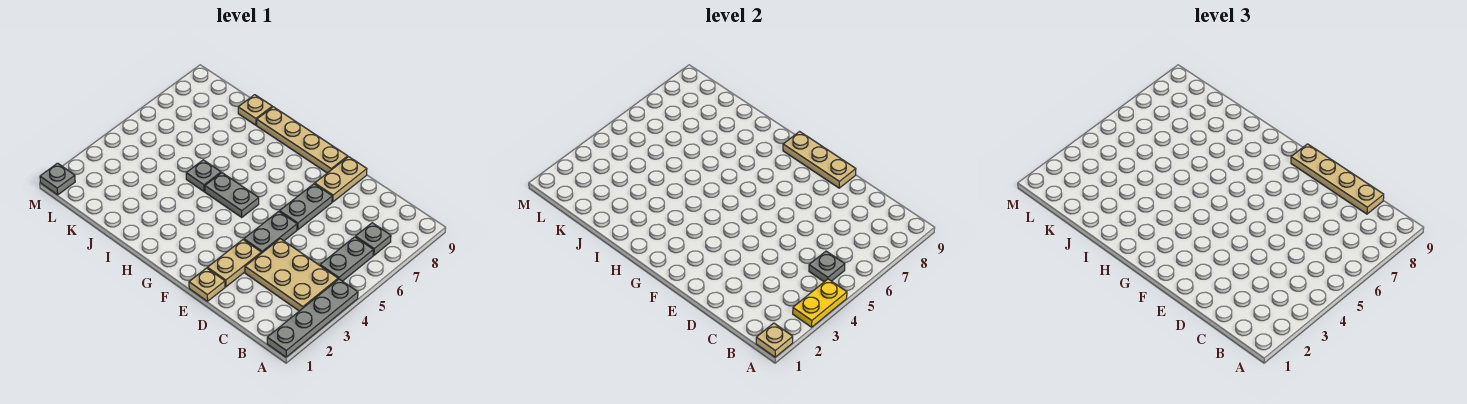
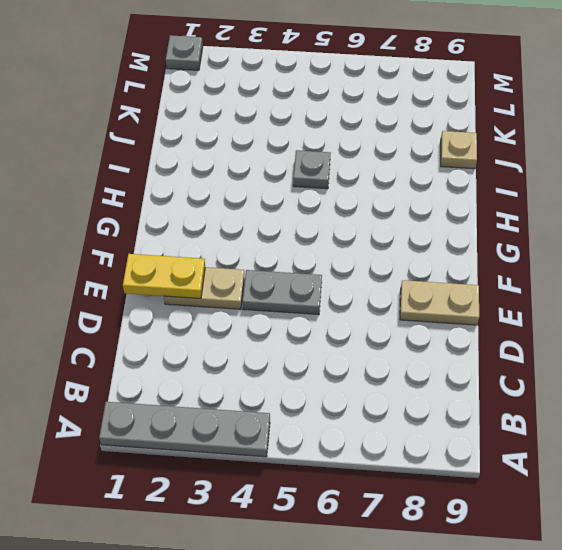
yellow plate E1:E2 level 2 -> yellow plate A3:A4 level 2
none -> tan plate B3:D4 level 1
none -> grey plate B5:B6 level 1
none -> grey plate B7 level 1

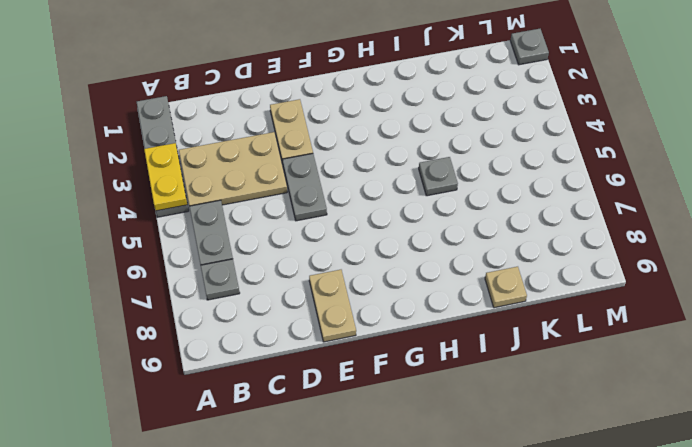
none -> tan plate E1 level 1
none -> grey plate E6:E7 level 1
none -> tan plate F9:I9 level 1

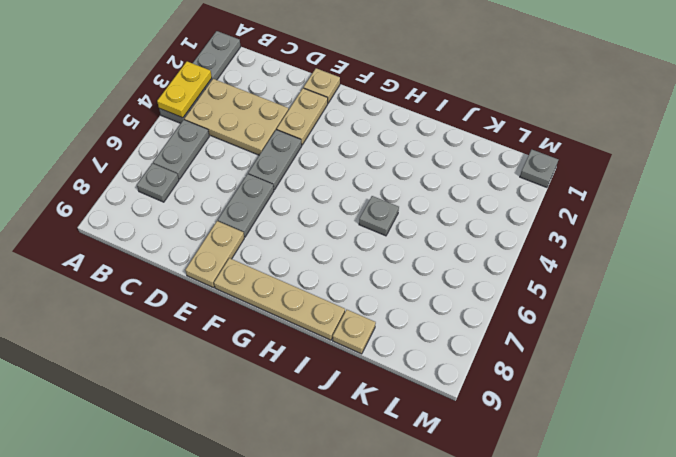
none -> grey plate G5:H5 level 1
none -> tan plate A1 level 2
none -> grey plate B5 level 2

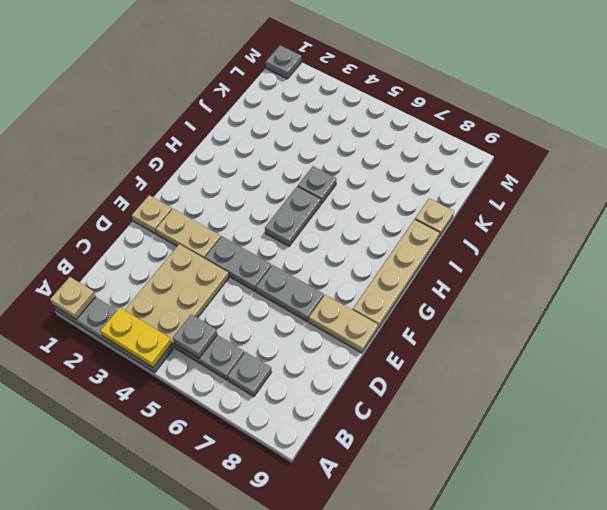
none -> tan plate E9:G9 level 2
none -> tan plate C9:F9 level 3

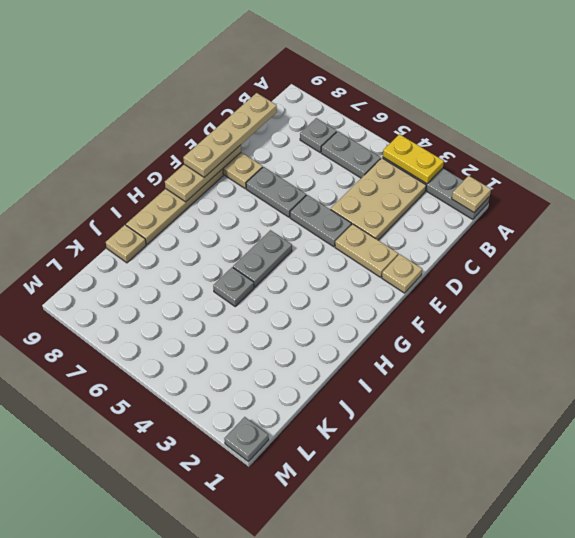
none -> grey plate B5 level 2

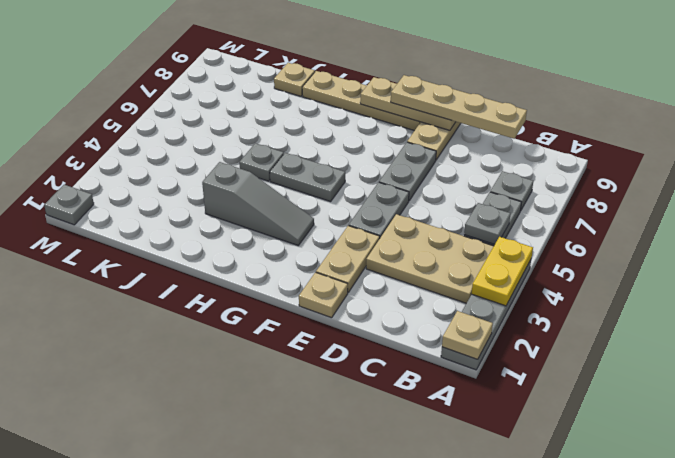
grey slope G3:I3 level 1 top I -> none

